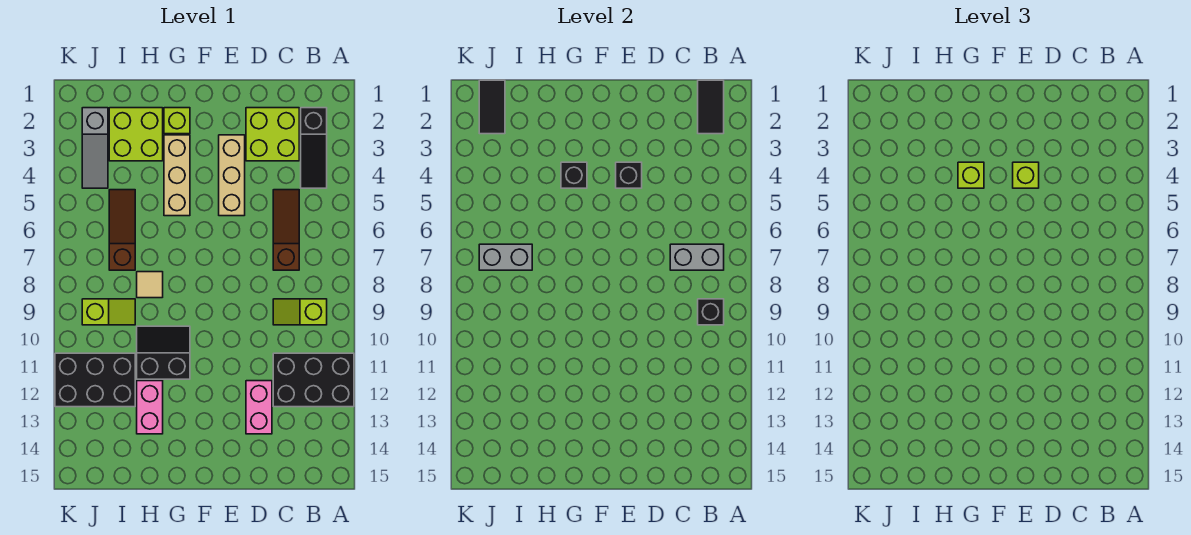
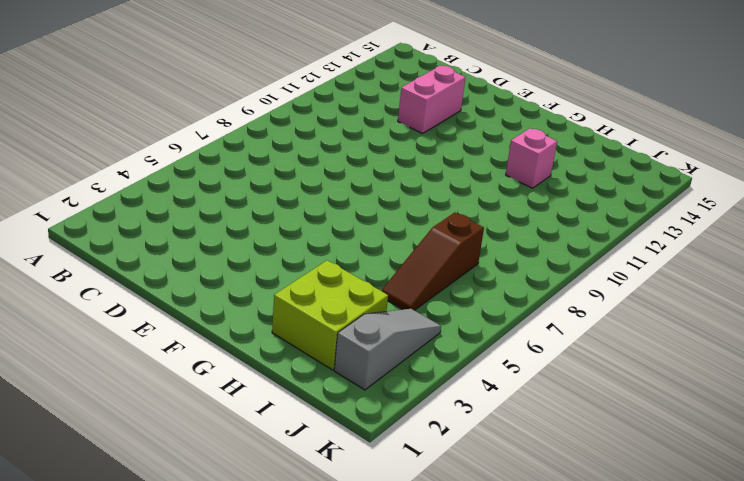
pink brick H12 level 1 -> pink brick H12:H13 level 1
none -> black brick A11:C12 level 1
none -> black slope B2:B4 level 1 top 2
none -> lime slope B9:C9 level 1 top B

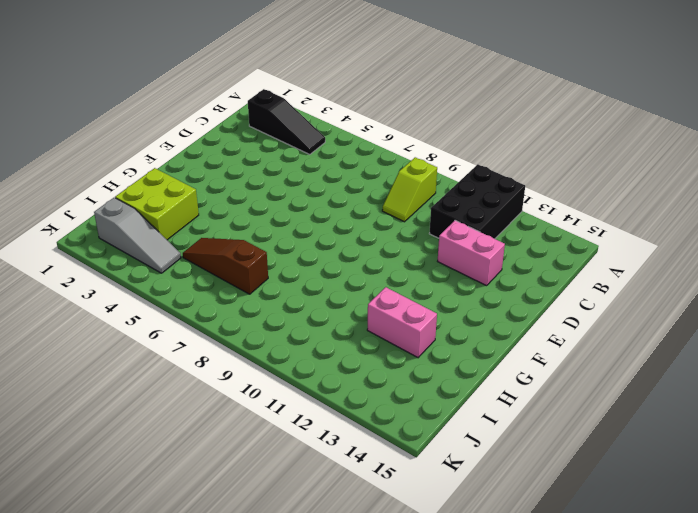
none -> lime brick C2:D3 level 1
none -> brown slope C5:C7 level 1 top 7
none -> tan brick E3:E5 level 1

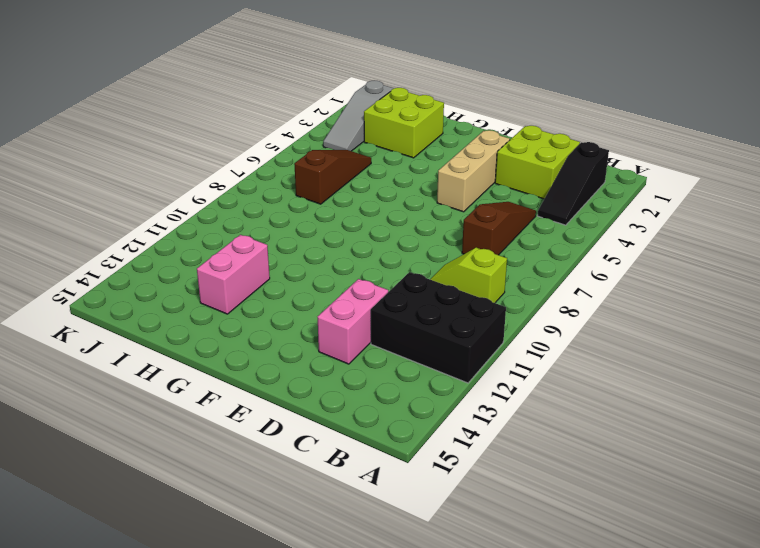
none -> lime brick G2 level 1
none -> tan brick G3:G5 level 1
none -> black slope G10:H11 level 1 top 11

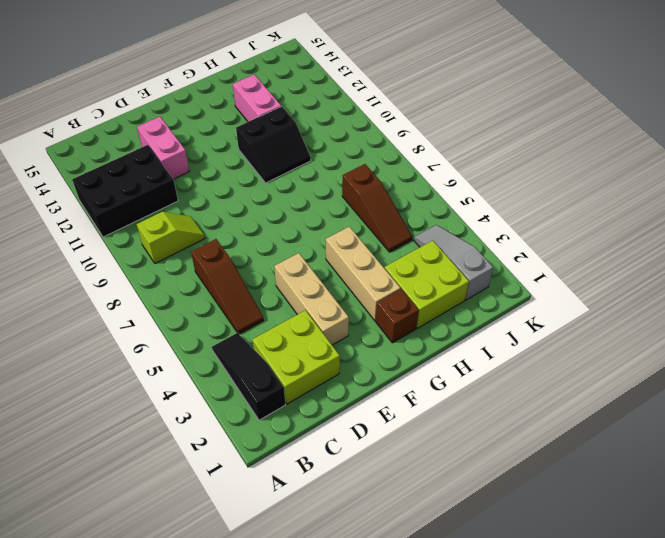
brown brick G2 level 1 -> lime brick G2 level 1
none -> tan tile H8 level 1
none -> lime slope I9:J9 level 1 top J
none -> black brick I11:K12 level 1

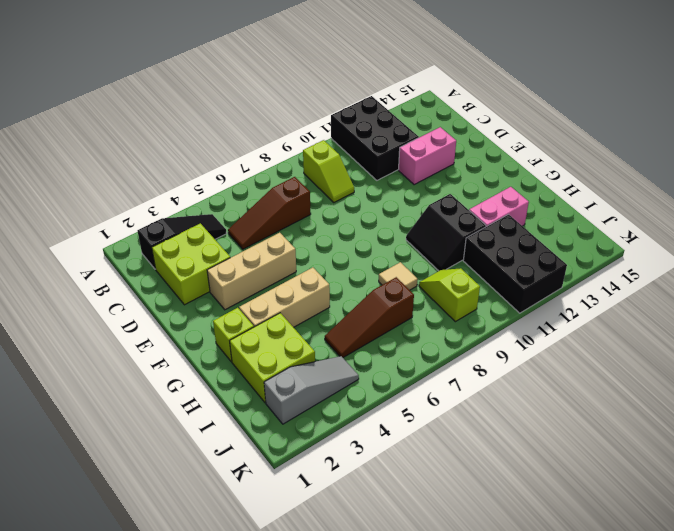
none -> black tile B1:B2 level 2
none -> grey brick B7:C7 level 2
none -> black brick B9 level 2

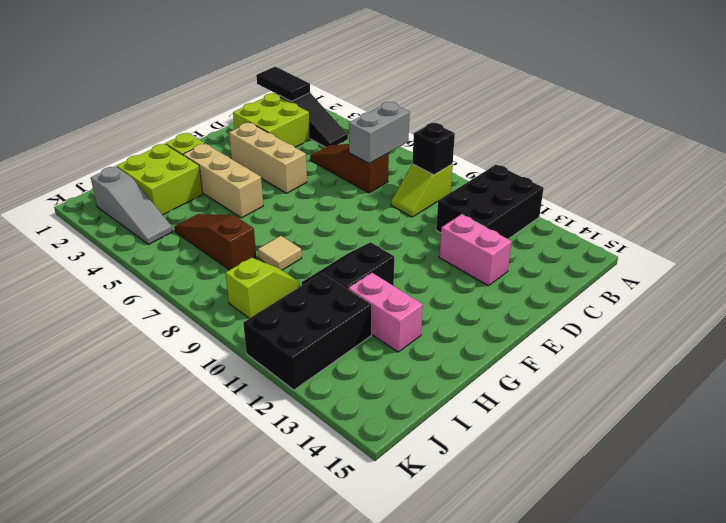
none -> black brick E4 level 2
none -> black brick G4 level 2
none -> grey brick I7:J7 level 2

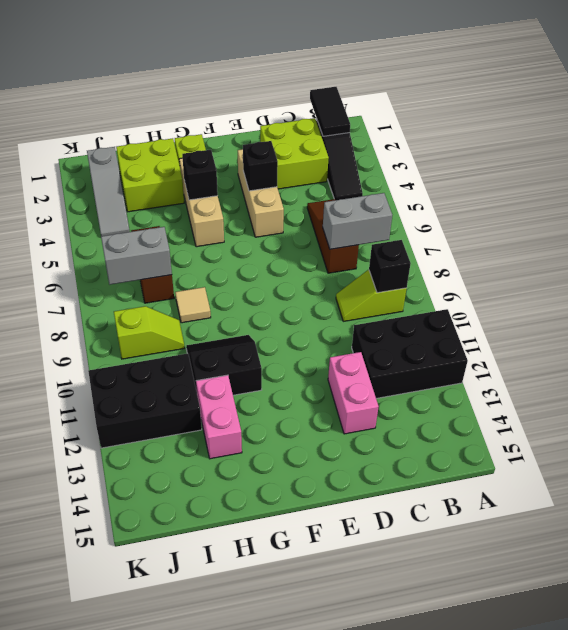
none -> black tile J1:J2 level 2
none -> lime brick E4 level 3
none -> lime brick G4 level 3

